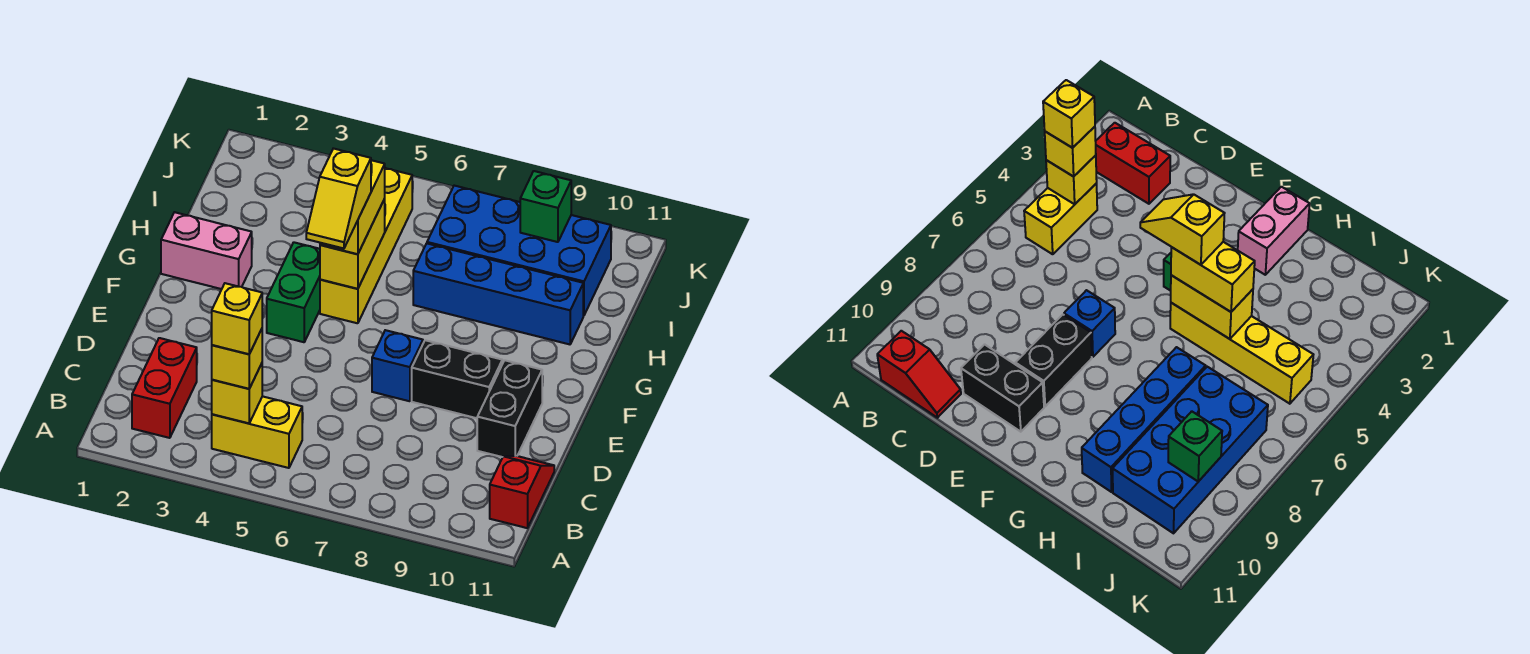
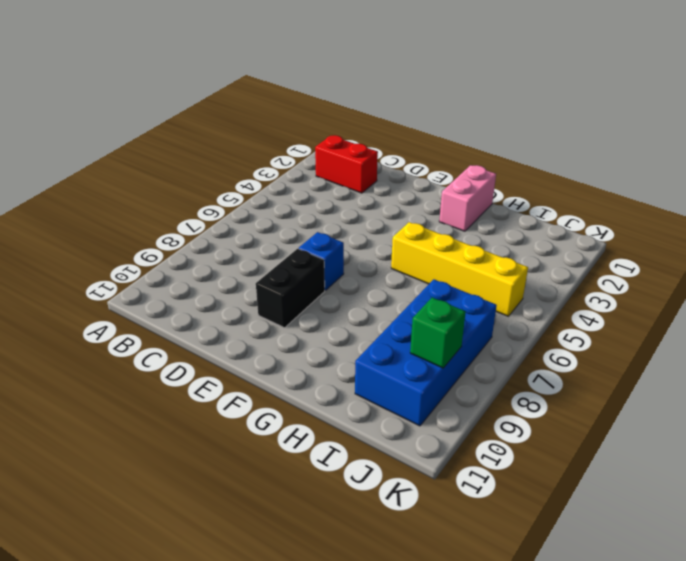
none -> yellow brick B4:B5 level 1
none -> red slope B11:C11 level 1 top B
none -> black brick D10:E10 level 1

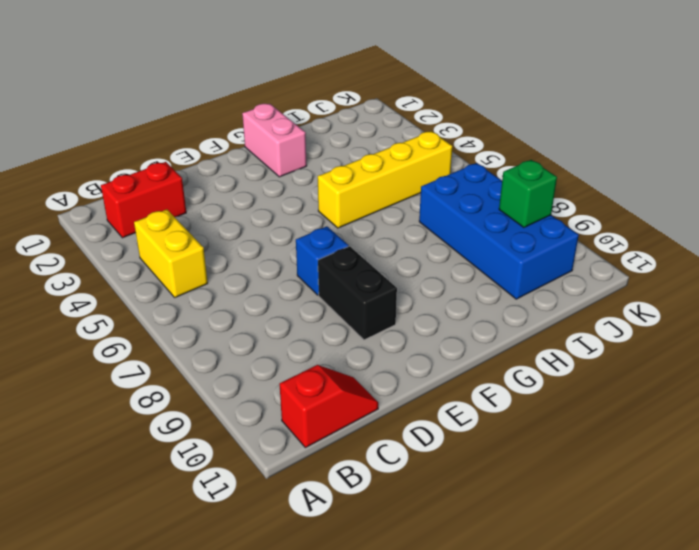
none -> black brick D10:E10 level 1
none -> green brick F4:G4 level 1
none -> blue brick H7:H10 level 1

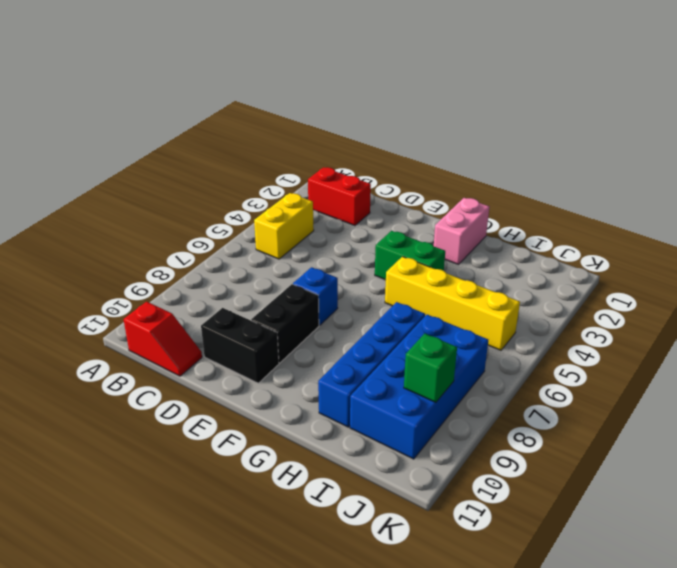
none -> yellow brick B4 level 2
none -> yellow brick G5:H5 level 2
none -> yellow brick B4 level 3

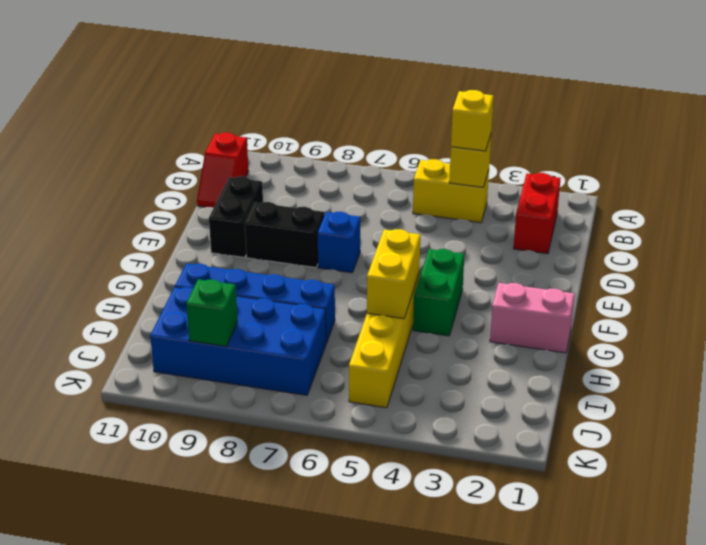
none -> yellow brick G5:H5 level 3
none -> yellow brick B4 level 4
none -> yellow slope F5:G5 level 4 top G

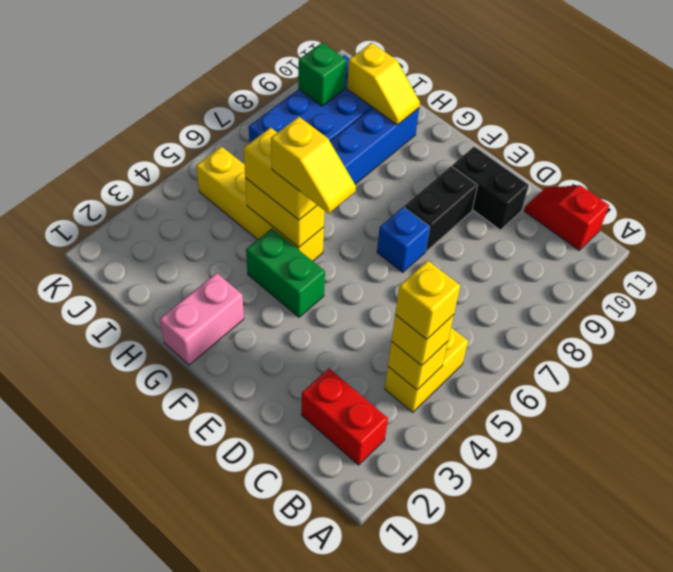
yellow slope H10:I10 level 2 top I -> none

